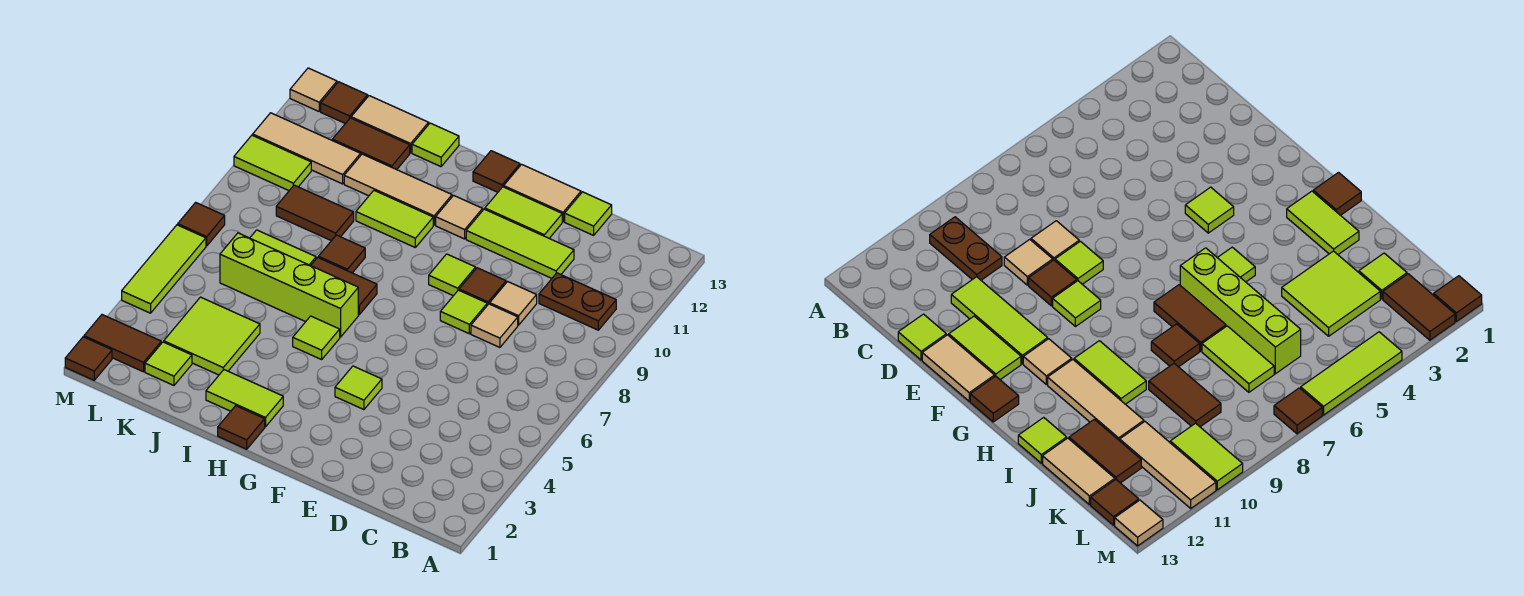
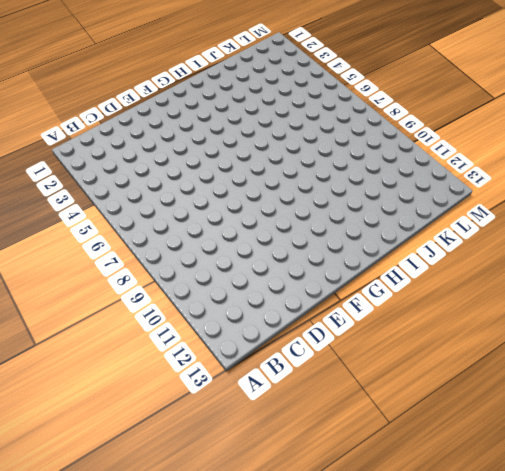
none -> brown plate B10:C10 level 1
none -> tan tile D8 level 1
none -> tan tile D9 level 1
none -> lime tile D11:F11 level 1

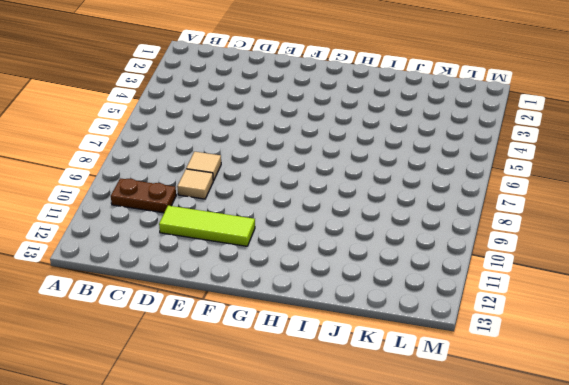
none -> lime tile D13 level 1
none -> lime tile E8 level 1
none -> brown tile E9 level 1
none -> lime tile E12:F12 level 1

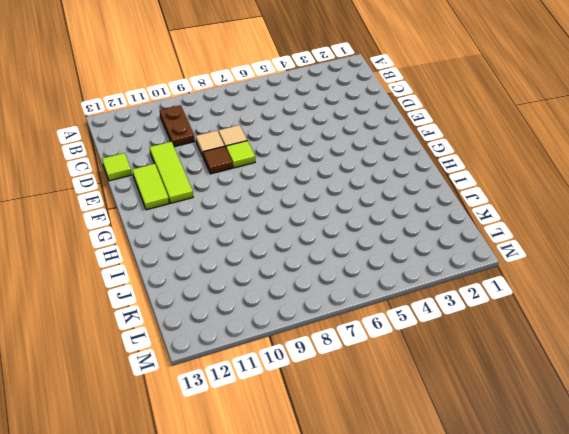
none -> tan tile E13:F13 level 1
none -> lime tile F4 level 1
none -> lime tile F9 level 1
none -> tan tile G11 level 1

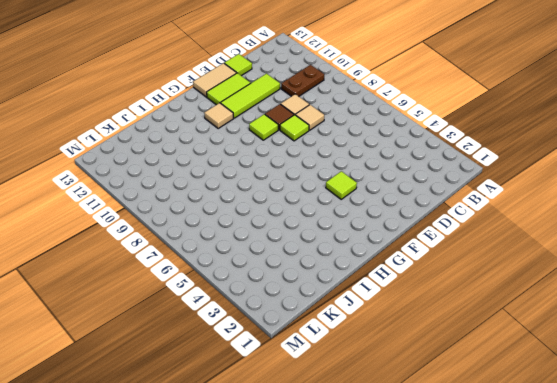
none -> brown tile G13 level 1
none -> brown tile H1 level 1
none -> lime tile H2:I2 level 1
none -> lime tile H5 level 1

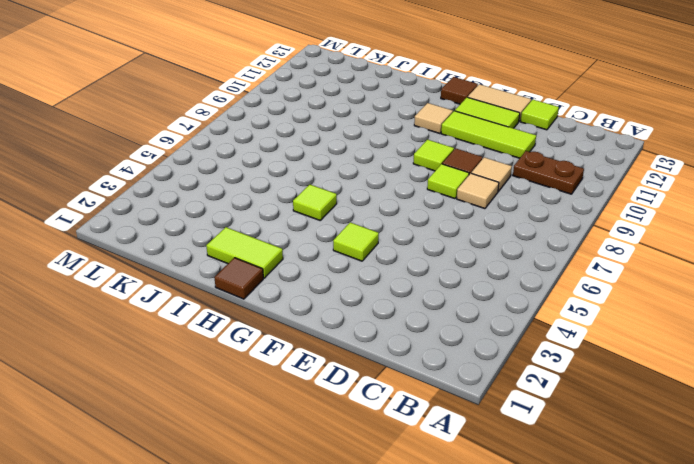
none -> lime brick H6:K6 level 1
none -> brown tile H7:I7 level 1
none -> lime tile H10:I10 level 1
none -> tan tile H11:J11 level 1

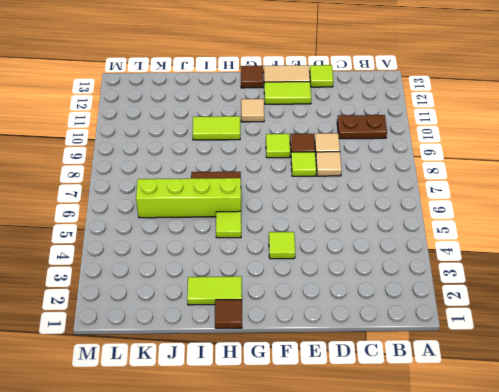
none -> lime tile D11:F11 level 1
none -> tan tile H11:J11 level 1
none -> brown tile I8 level 1
none -> lime tile I13 level 1

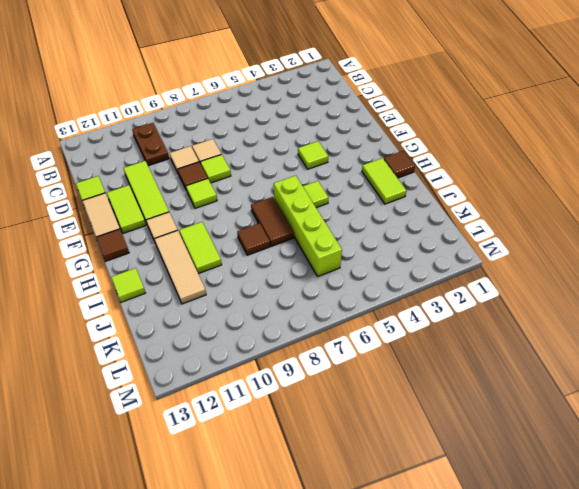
none -> lime tile J3:K4 level 1
none -> lime tile J7:K7 level 1
none -> brown tile J9:K9 level 1
none -> brown tile J12:K12 level 1

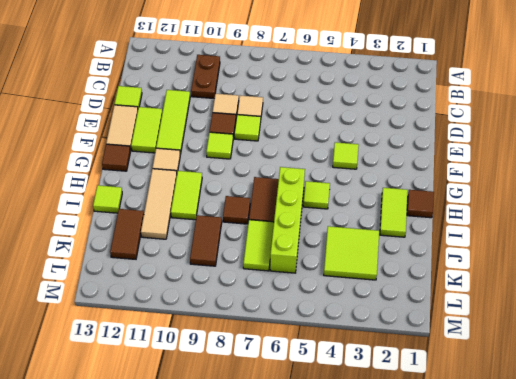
none -> tan tile J13:K13 level 1
none -> lime tile K2 level 1
none -> tan tile K11:M11 level 1
none -> brown tile L2:M2 level 1

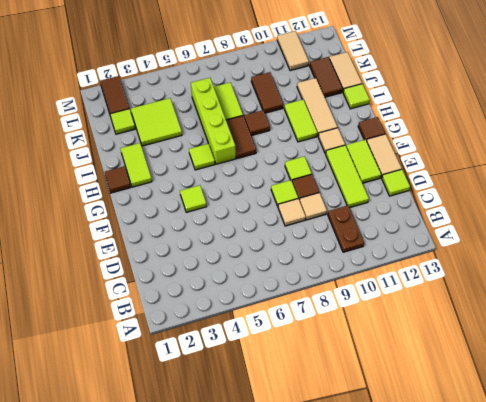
tan tile L11:M11 level 1 -> tan tile K11:M11 level 1
none -> lime tile L10:M10 level 1
none -> brown tile L13 level 1
none -> brown tile M1 level 1
none -> lime tile M4:M6 level 1

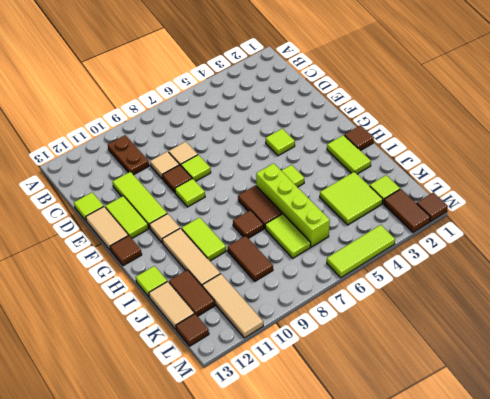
none -> lime tile L10:M10 level 1
none -> brown tile M7 level 1
none -> tan tile M13 level 1

